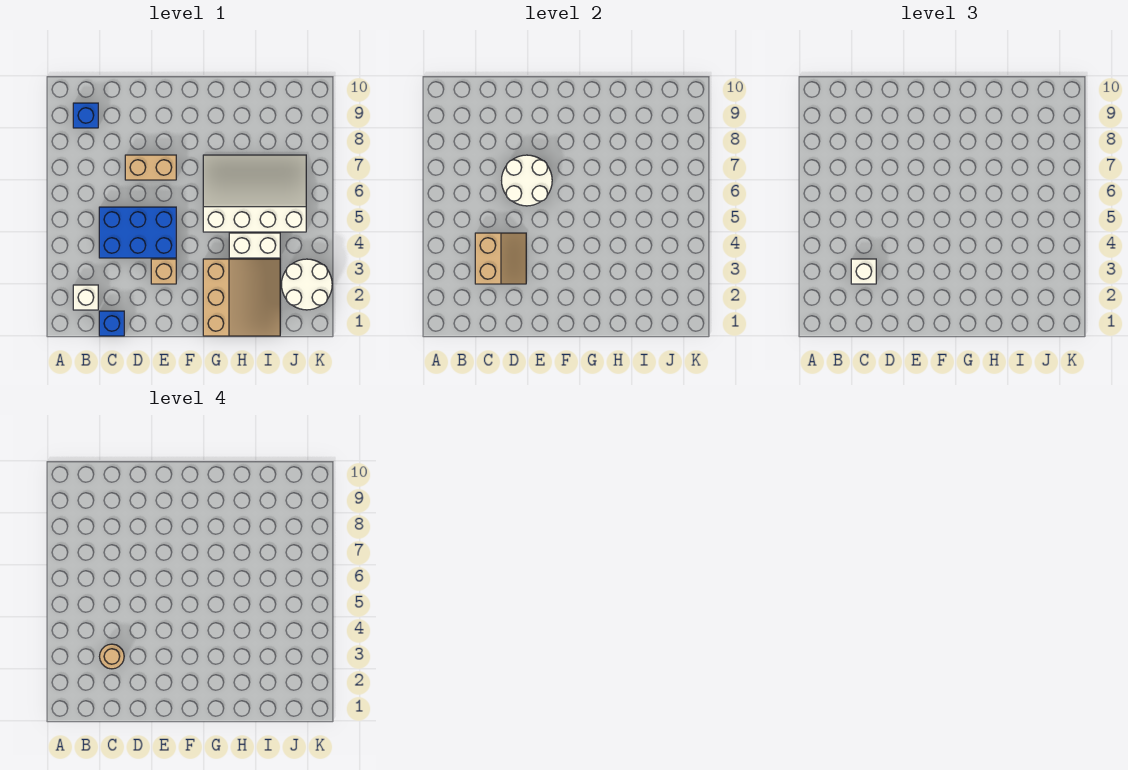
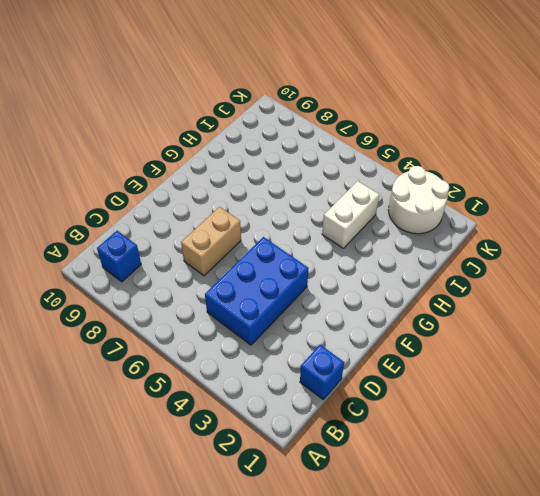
none -> white brick B2 level 1
none -> tan brick E3 level 1
none -> tan slope G1:I3 level 1 top G

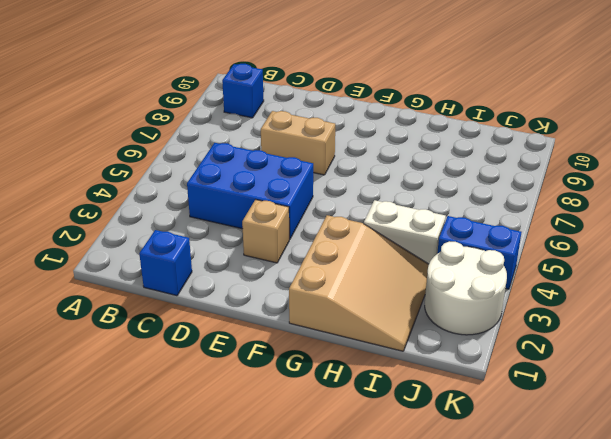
blue brick J4:K4 level 1 -> none
none -> white brick B2 level 1
none -> white slope G5:J7 level 1 top 5
none -> tan slope C3:D4 level 2 top C

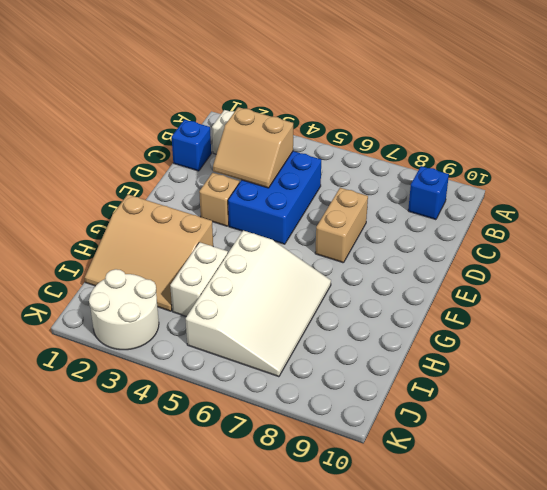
none -> white round brick D6:E7 level 2
none -> white brick C3 level 3
none -> tan round brick C3 level 4

